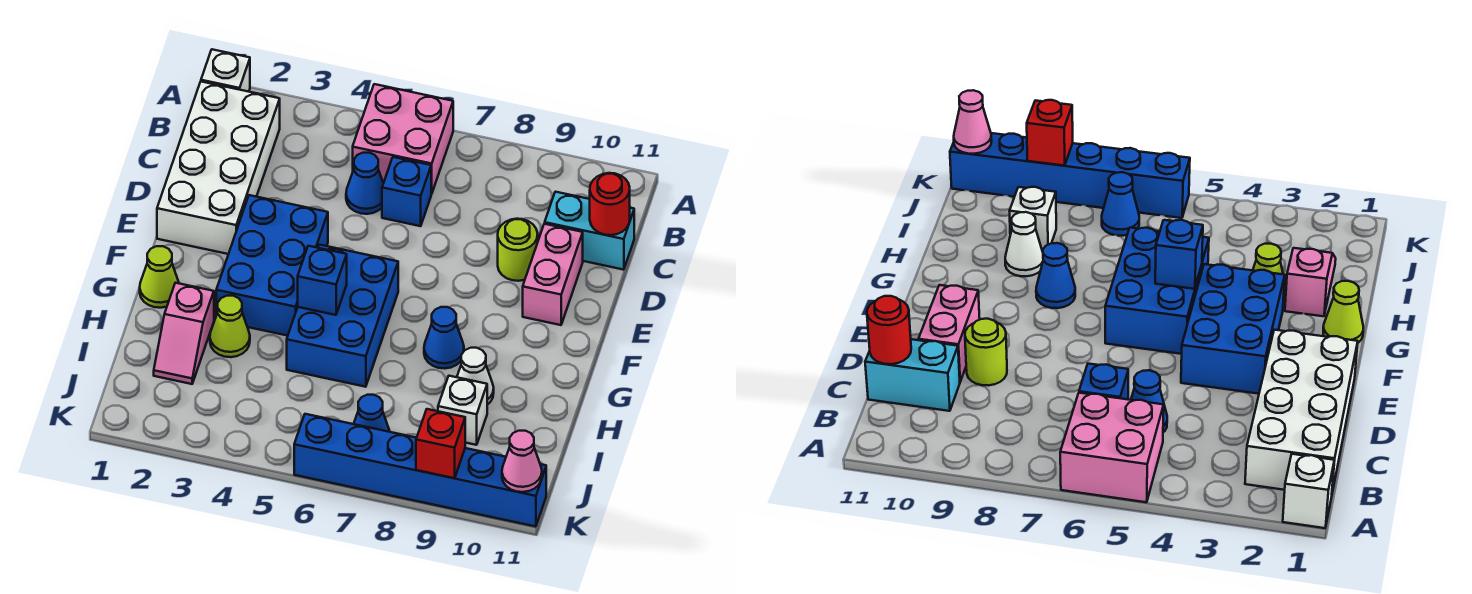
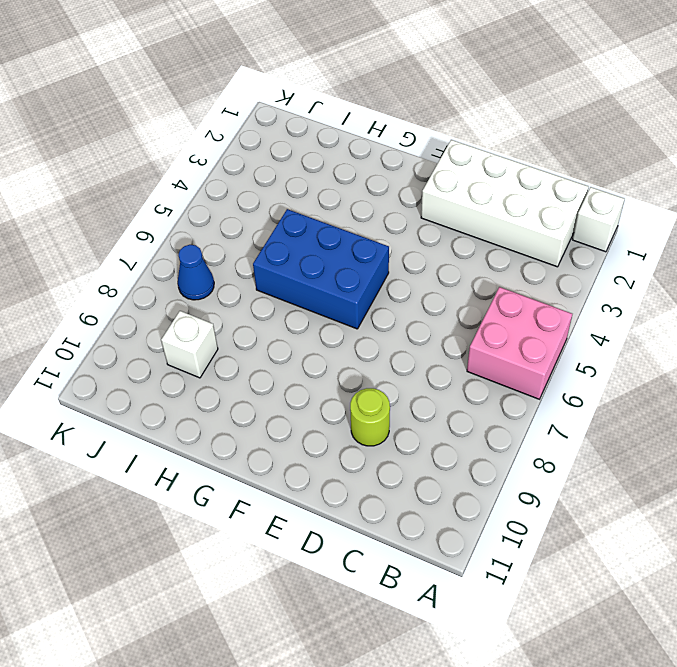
none -> blue cone C5 level 1
none -> blue brick C6 level 1
none -> cyan brick C10:C11 level 1

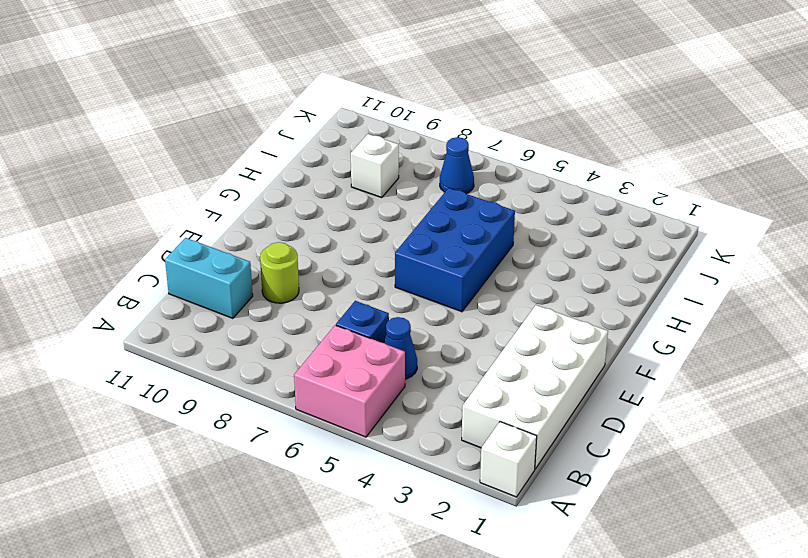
none -> pink brick D10:E10 level 1
none -> blue brick E3:G4 level 1
none -> lime cone G1 level 1

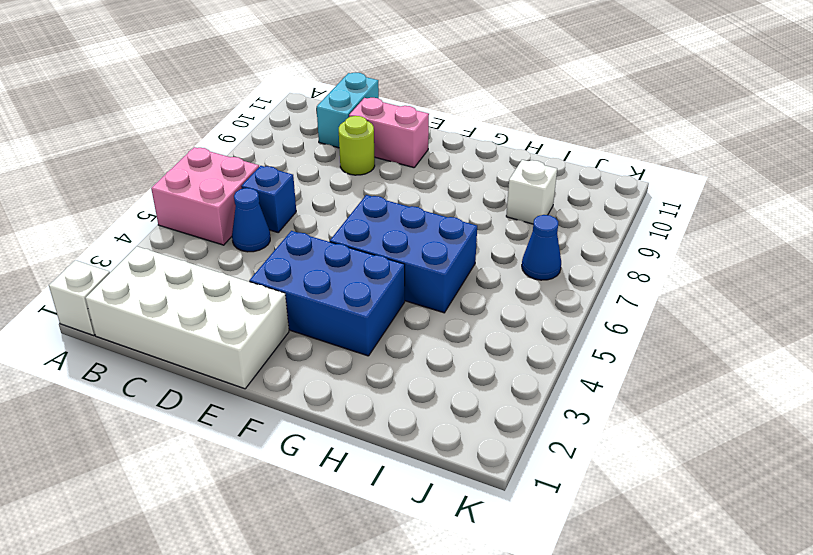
none -> lime cone G1 level 1
none -> blue cone G8 level 1
none -> pink slope H2:I2 level 1 top H

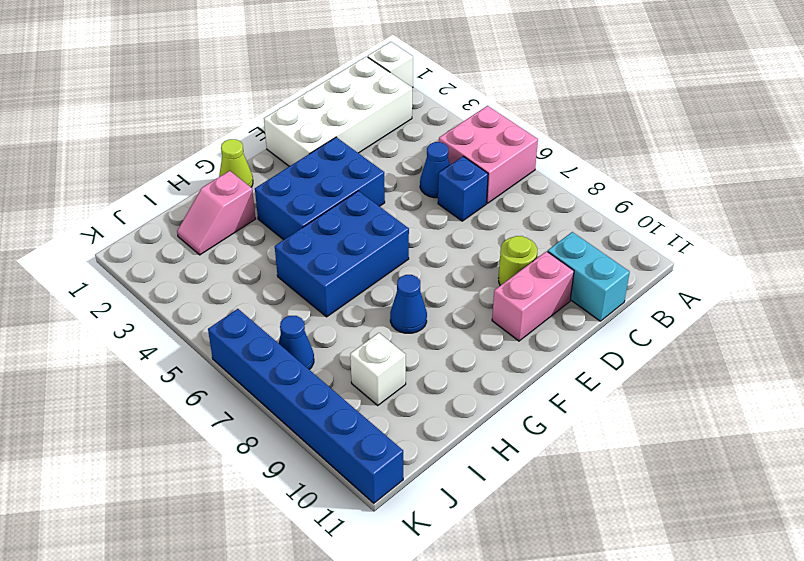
none -> lime cone H3 level 1
none -> white cone H9 level 1
none -> red round brick C11 level 2

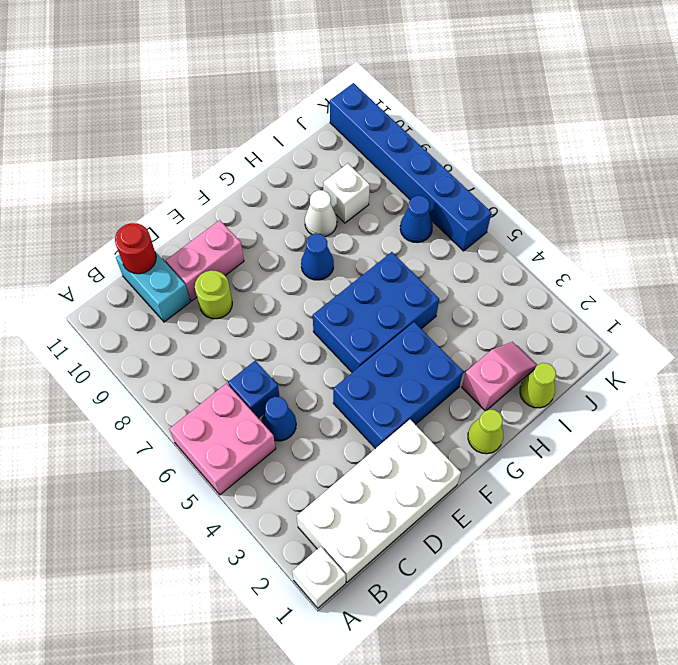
lime cone I1 level 1 -> lime cone H3 level 1
none -> blue brick G5 level 2
none -> red brick K9 level 2
none -> pink cone K11 level 2

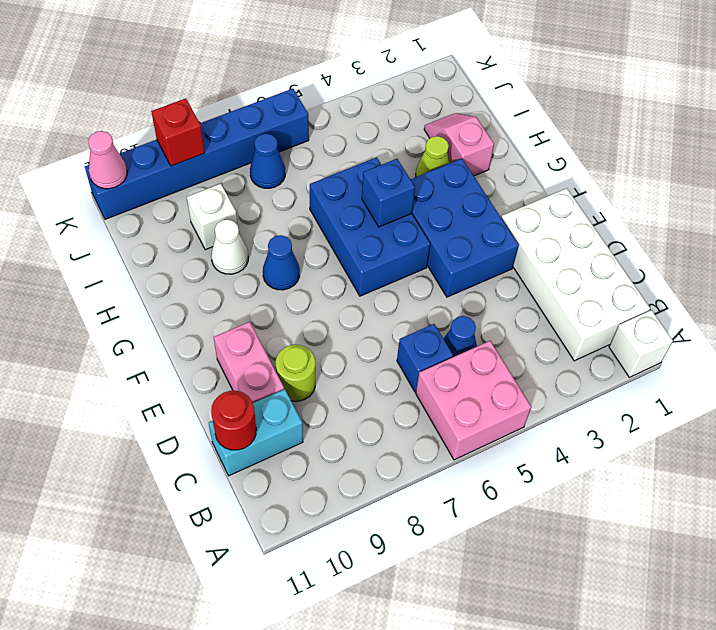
none -> lime cone G1 level 1

